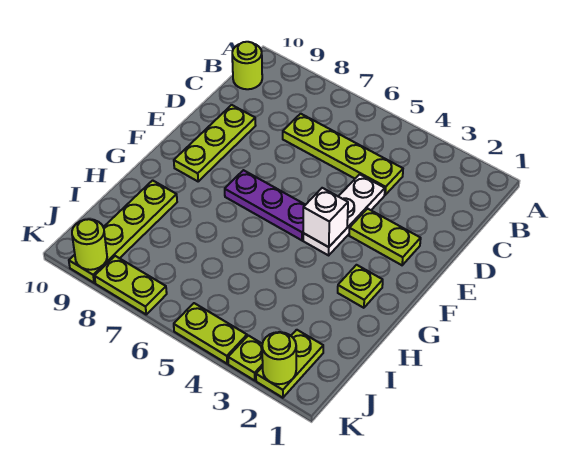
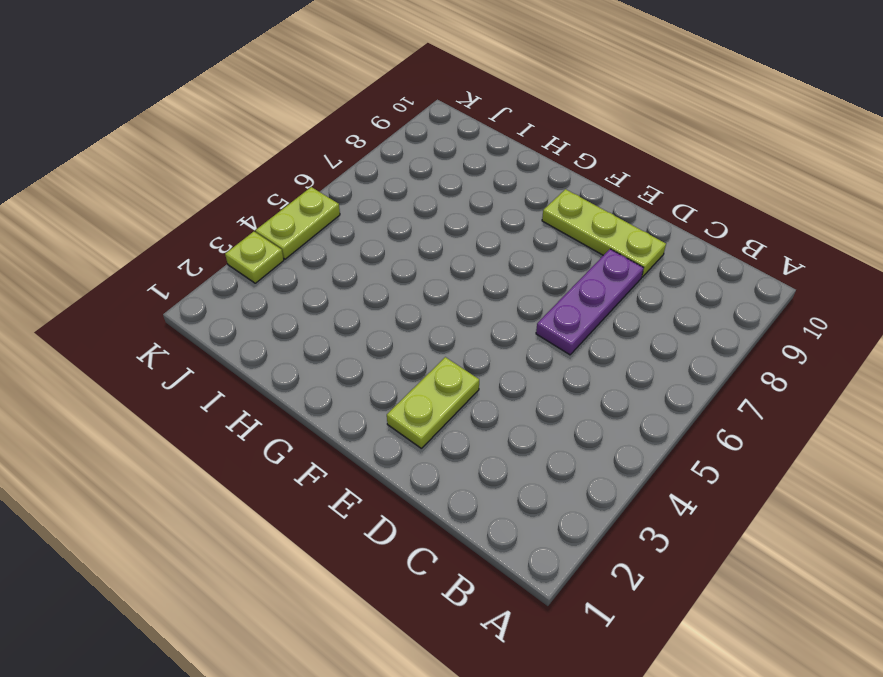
purple plate D6:D8 level 1 -> purple plate F5:F7 level 1
none -> lime round brick B10 level 1
none -> lime plate C4:C7 level 1
none -> white plate D4:F4 level 1

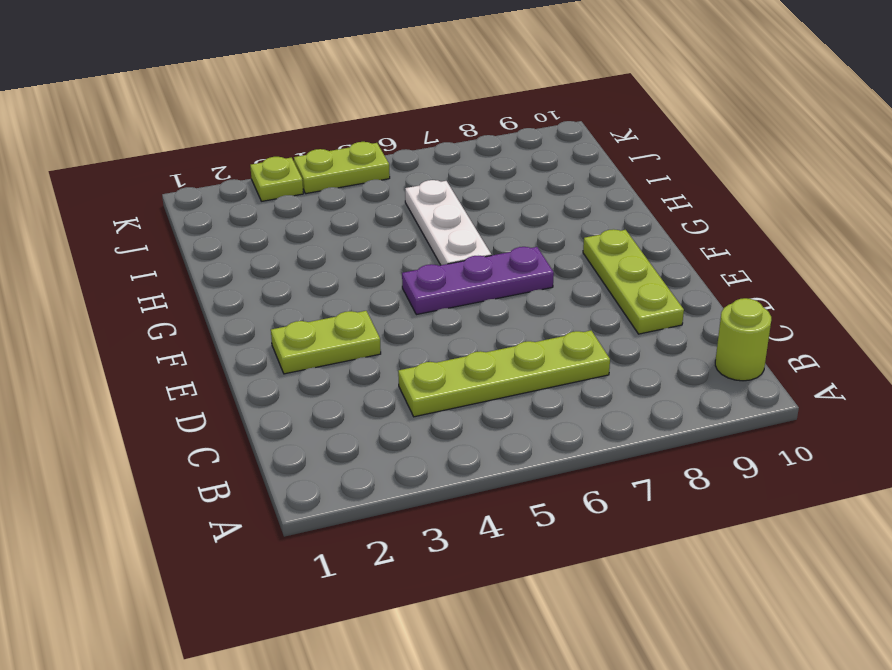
white plate G6:I6 level 1 -> white plate D4:F4 level 1
none -> lime plate G2 level 1
none -> lime plate H9:K9 level 1
none -> lime plate J2:K2 level 1

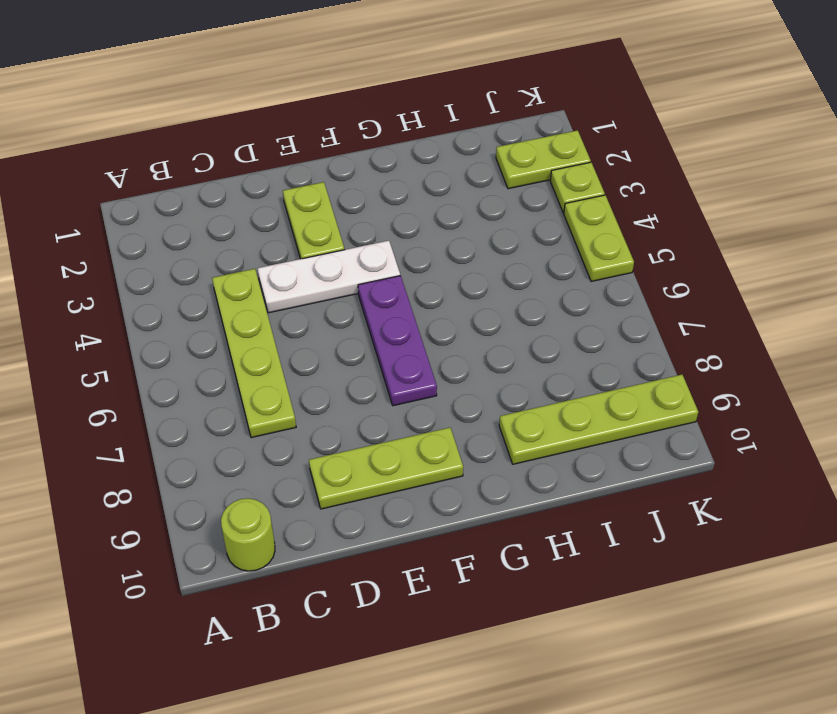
none -> lime plate G2 level 1
none -> lime plate K7:K8 level 1
none -> white brick F4 level 2

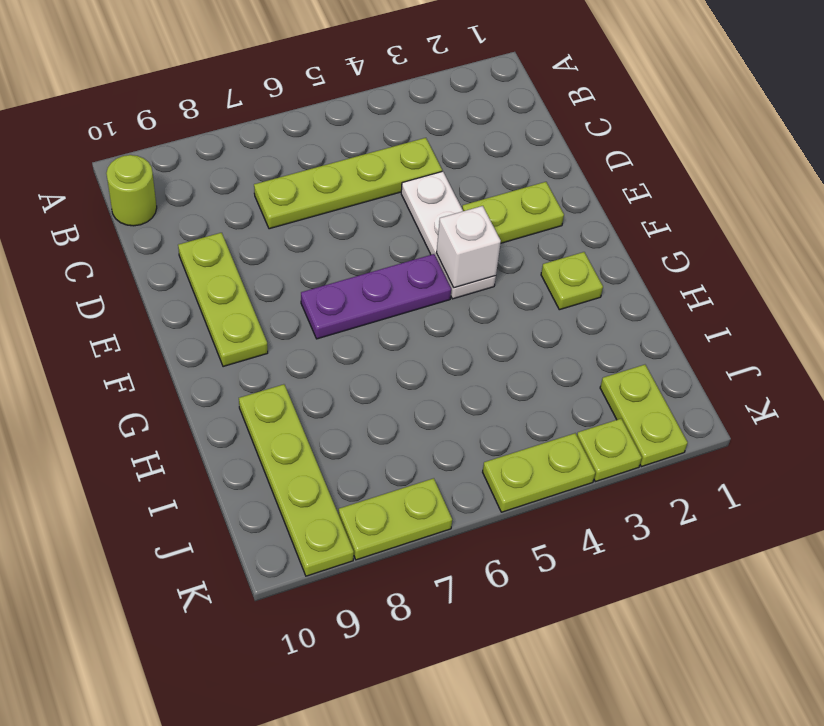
none -> lime round brick K2 level 2
none -> lime round brick K9 level 2

